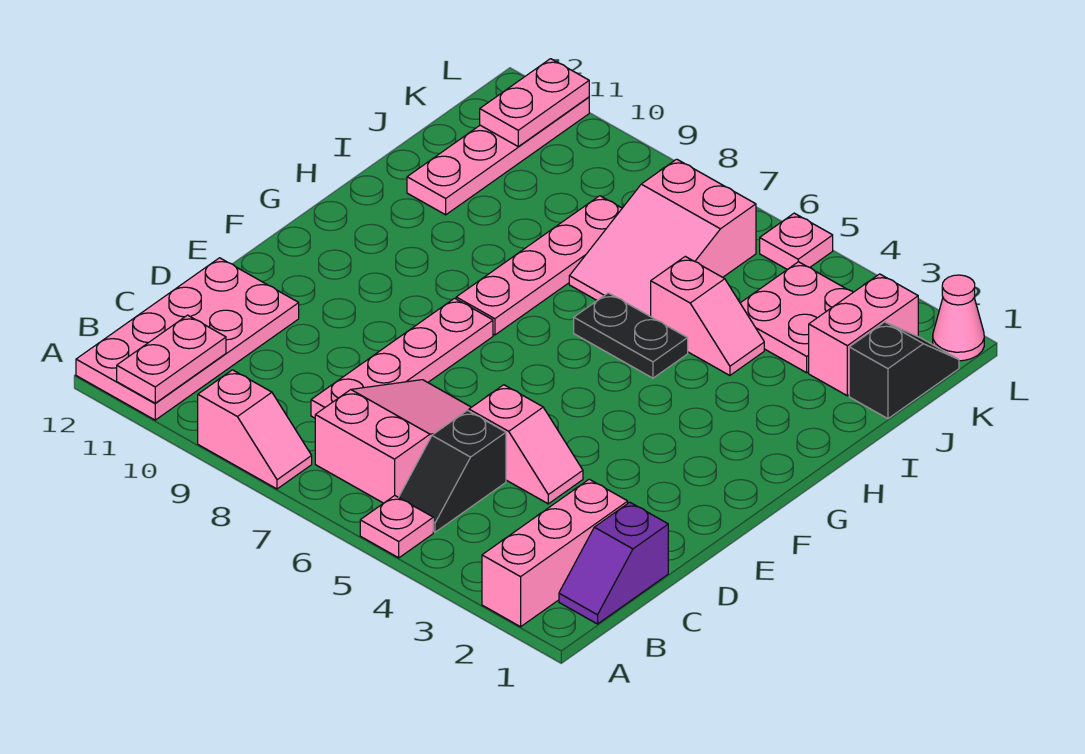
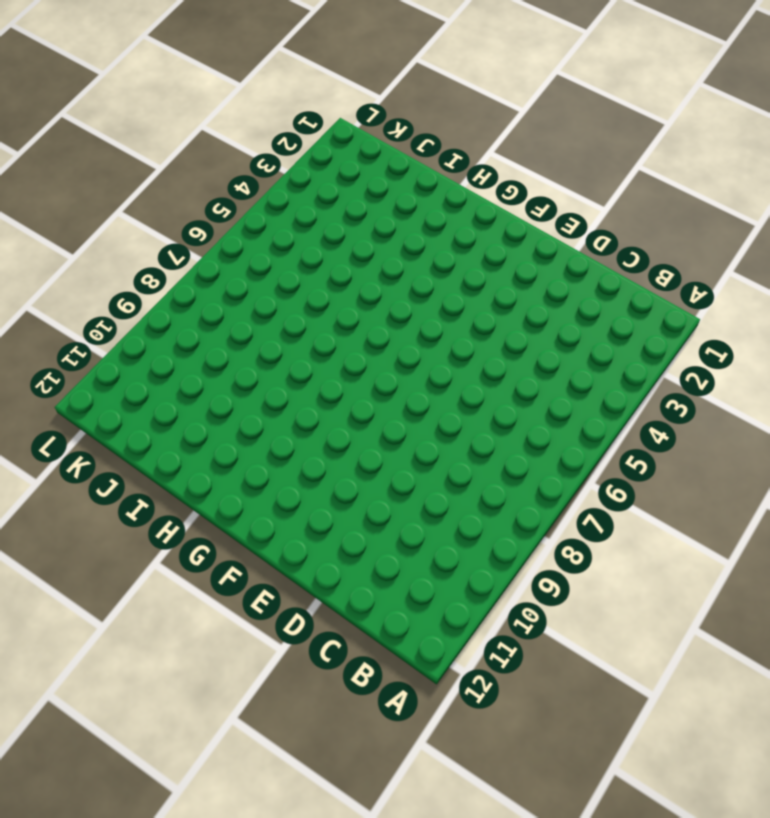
none -> pink brick A2:C2 level 1
none -> pink plate A5 level 1
none -> pink slope A8:A9 level 1 top 9

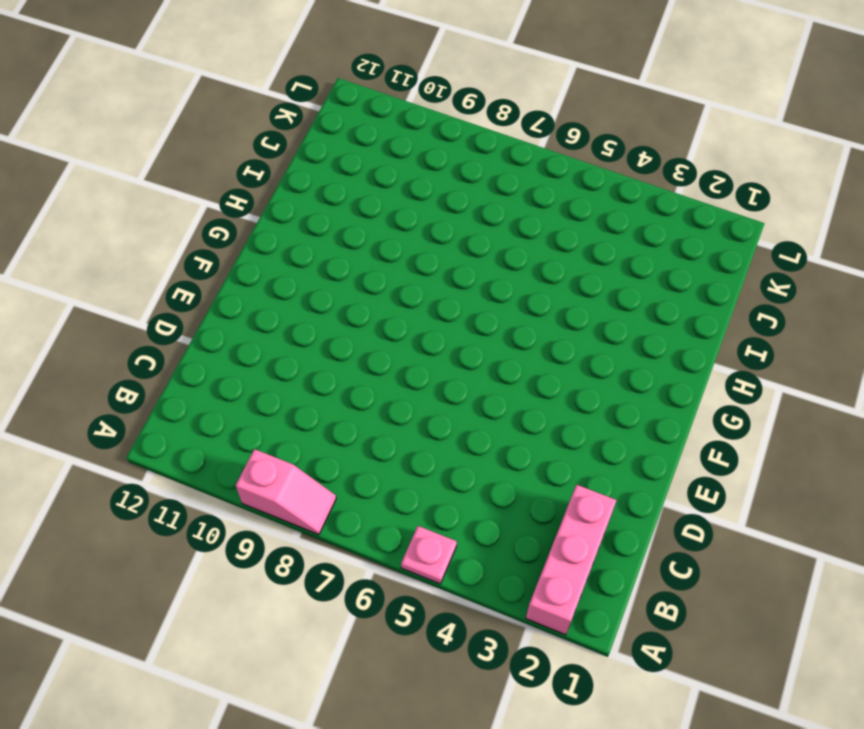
none -> pink plate A11:D12 level 1
none -> purple slope B1:C1 level 1 top C
none -> black slope B5:C5 level 1 top C

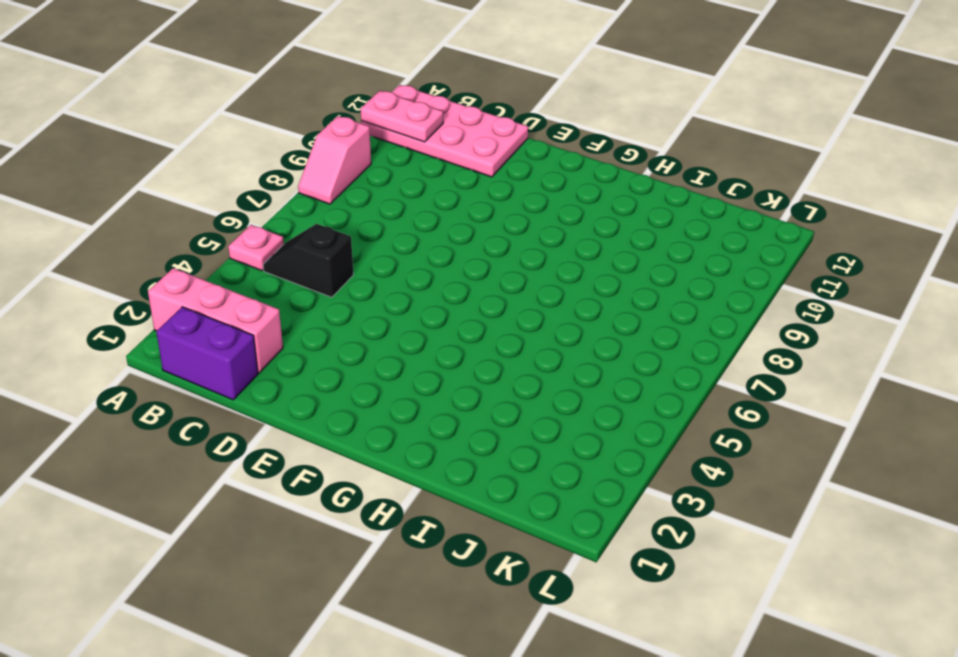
purple brick B1:C1 level 1 -> purple slope B1:C1 level 1 top C
none -> pink slope B6:D7 level 1 top B
none -> pink plate C8:F8 level 1
none -> pink slope D4:D5 level 1 top 5

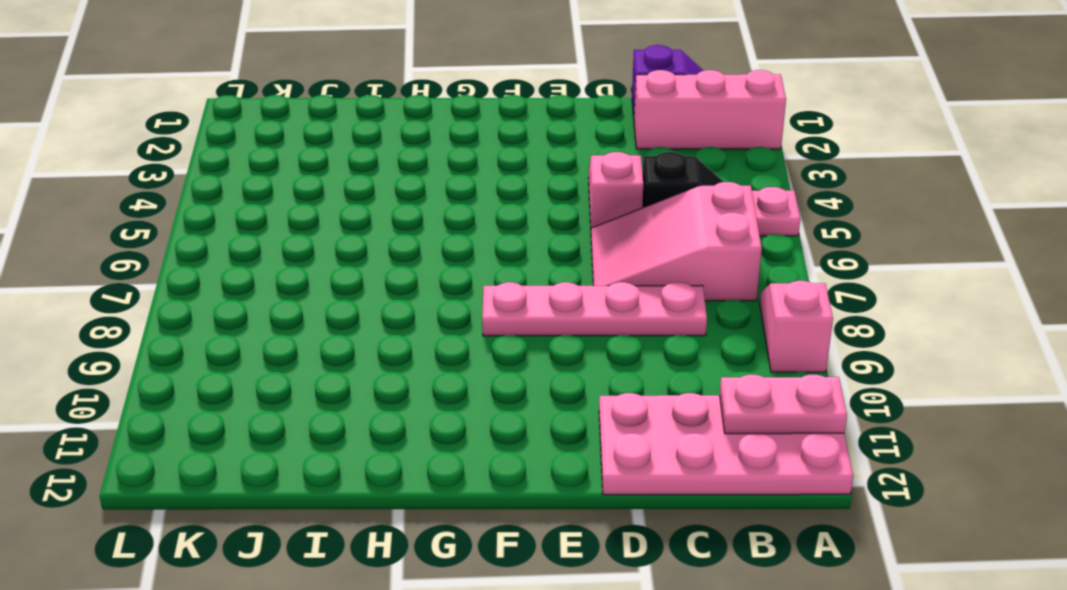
none -> pink plate G8:J8 level 1
none -> black plate H5:H6 level 1
none -> pink slope I4:I5 level 1 top 5

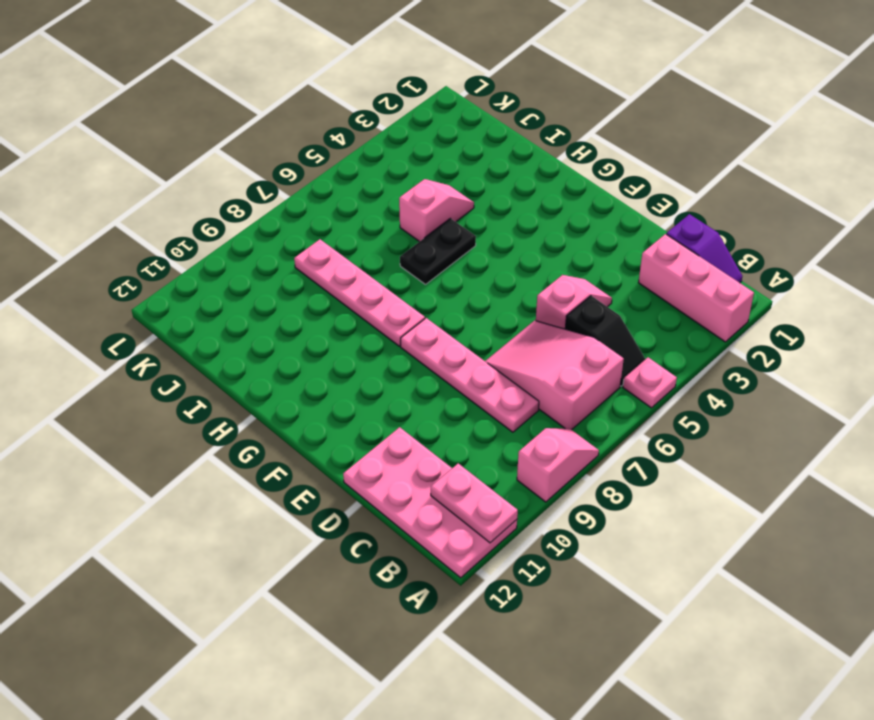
none -> pink slope I6:K7 level 1 top K
none -> pink plate I11:L11 level 1
none -> black slope J1:K1 level 1 top J

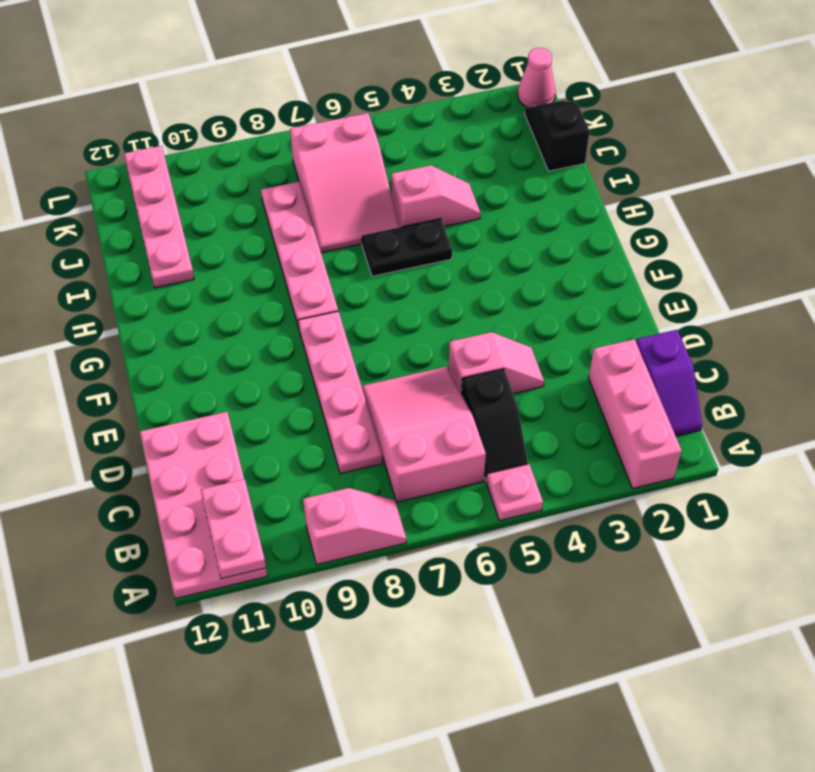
none -> pink brick J2:K2 level 1
none -> pink plate J3:K4 level 1
none -> pink plate L5 level 1

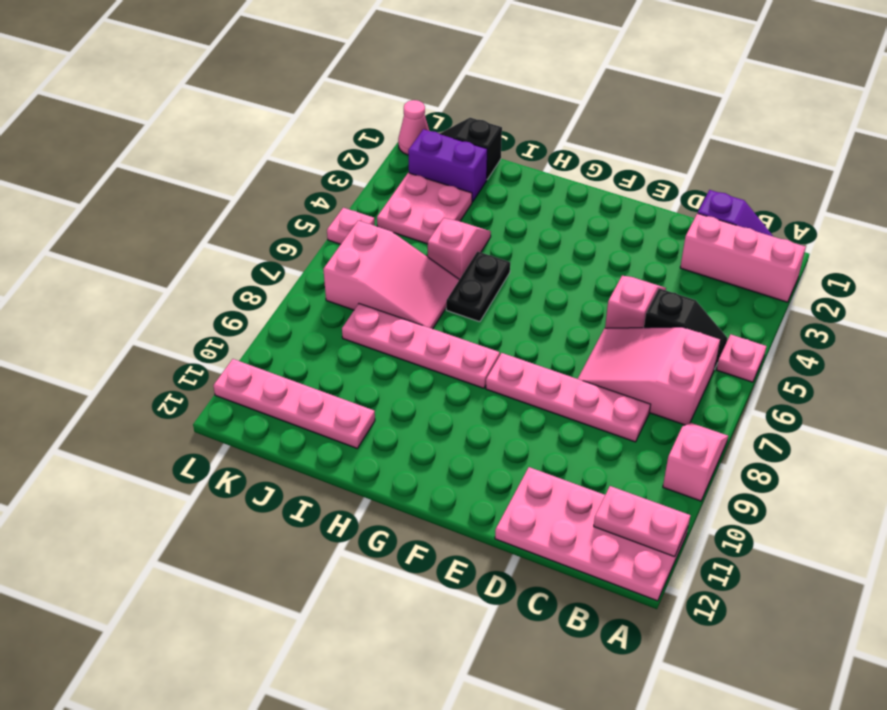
purple brick J2:K2 level 1 -> pink brick J2:K2 level 1
none -> pink plate K11:L11 level 2

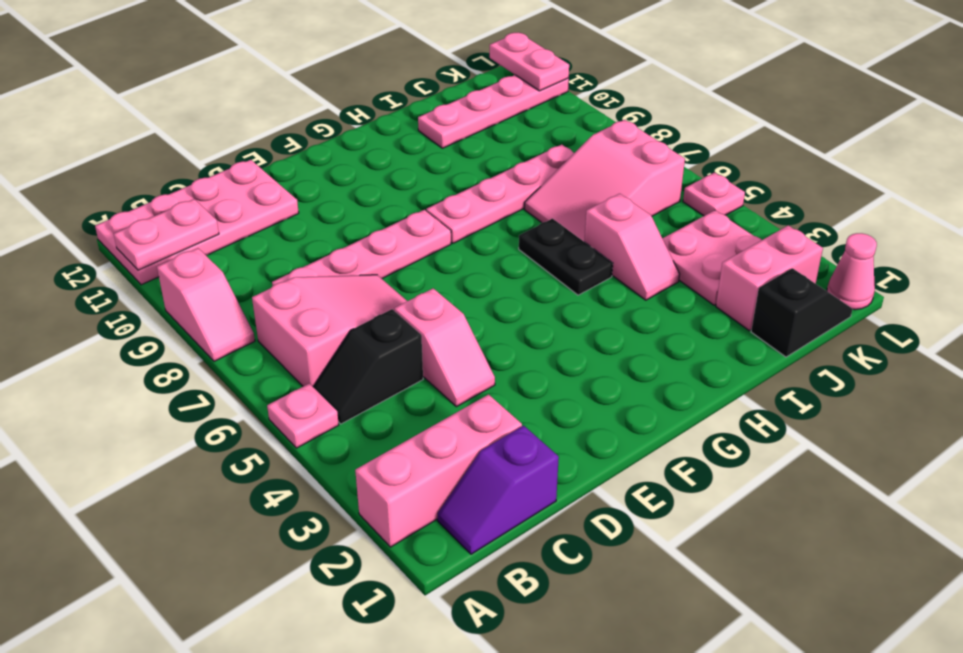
pink plate L11:L12 level 2 -> pink plate K11:L11 level 2

